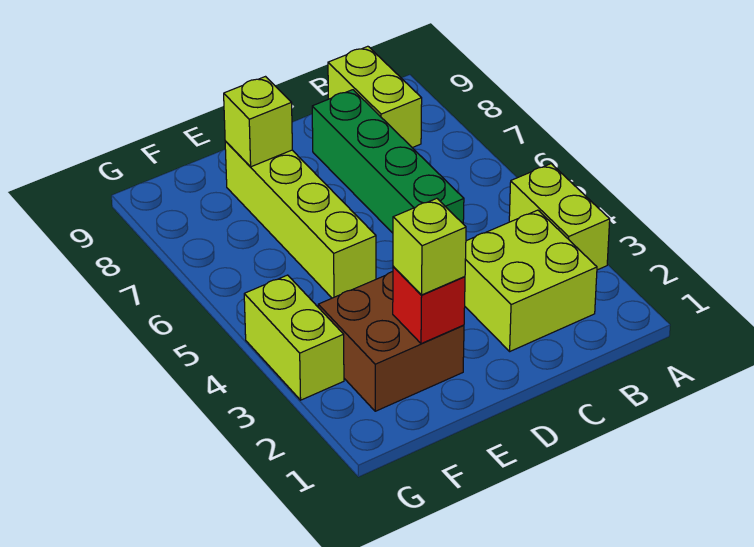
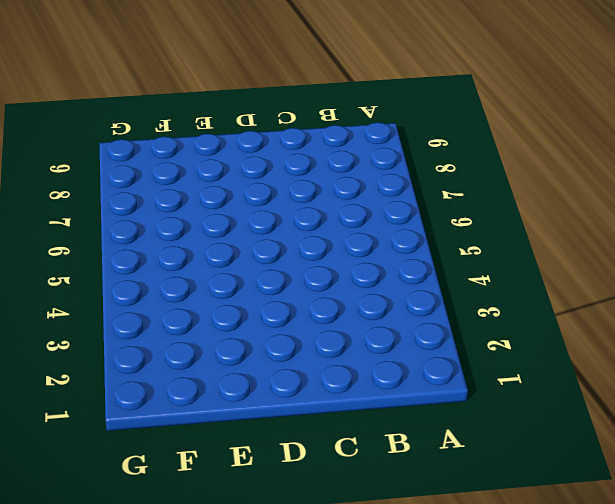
none -> lime brick A3:A4 level 1
none -> lime brick B2:C3 level 1

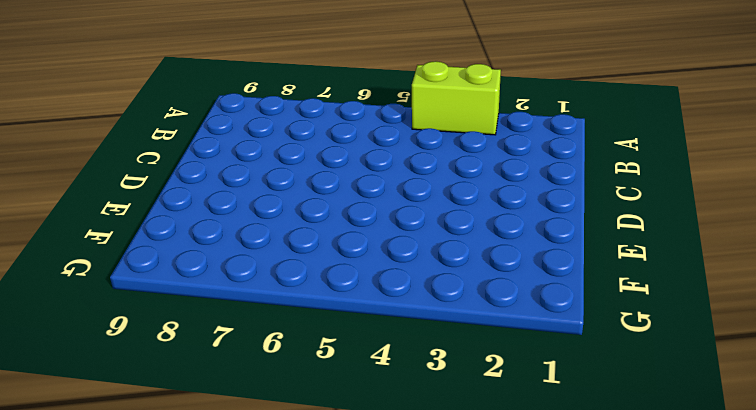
none -> lime brick B2:C3 level 1
none -> lime brick B8:B9 level 1

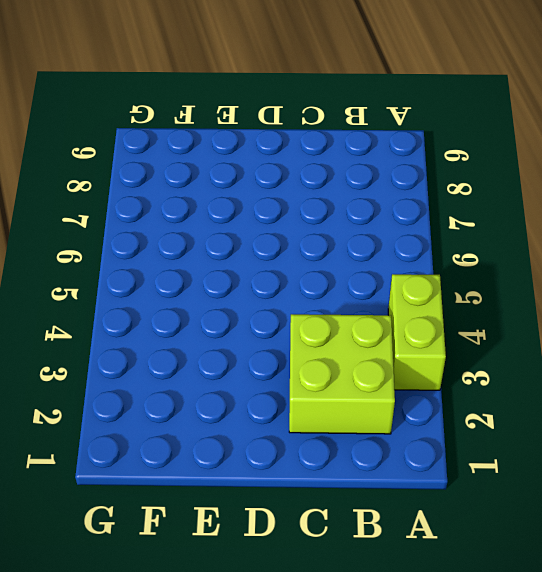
none -> lime brick B8:B9 level 1
none -> green brick C5:C8 level 1

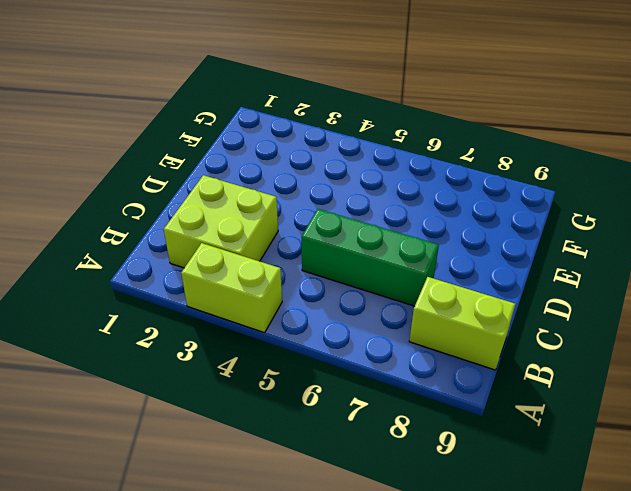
green brick C5:C7 level 1 -> green brick C5:C8 level 1
none -> brown brick E2:F3 level 1
none -> lime brick E5:E8 level 1

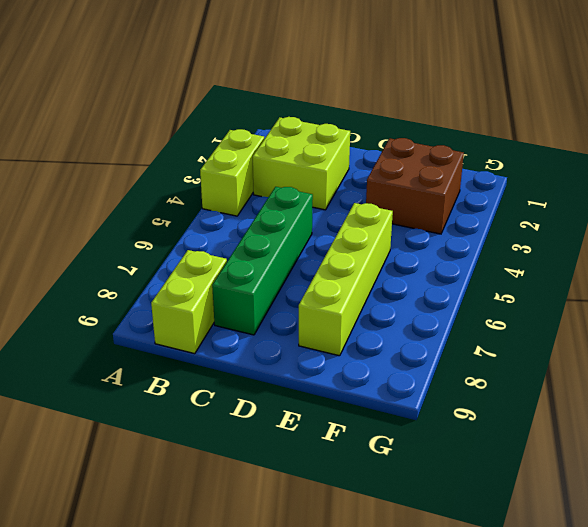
none -> lime brick G3:G4 level 1
none -> red brick E2 level 2

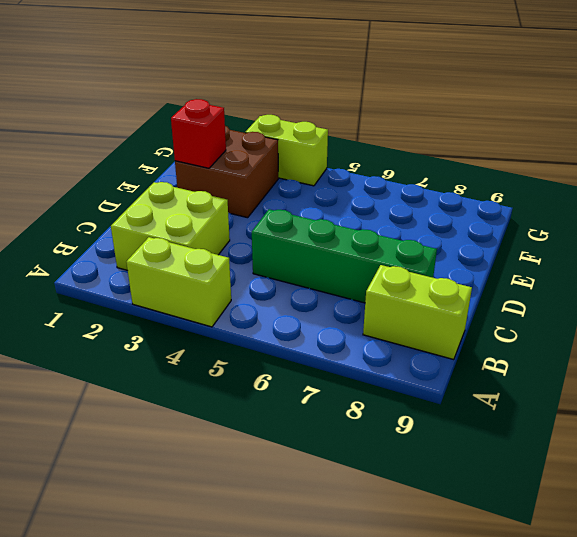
none -> lime brick E5:E8 level 1
none -> lime brick E8 level 2

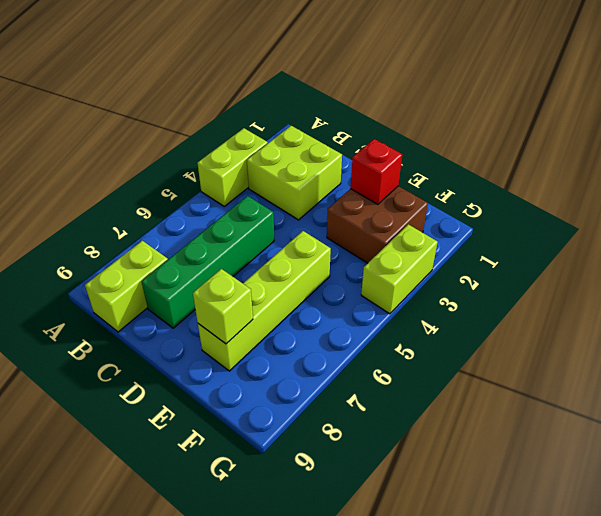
none -> lime brick E2 level 3

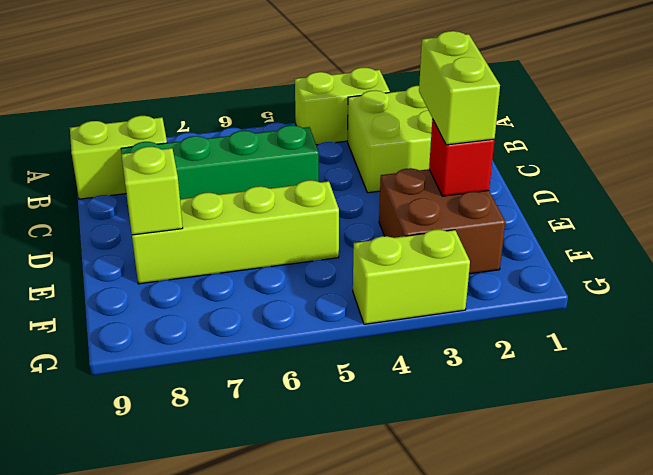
lime brick D2:E2 level 3 -> lime brick E2 level 3

